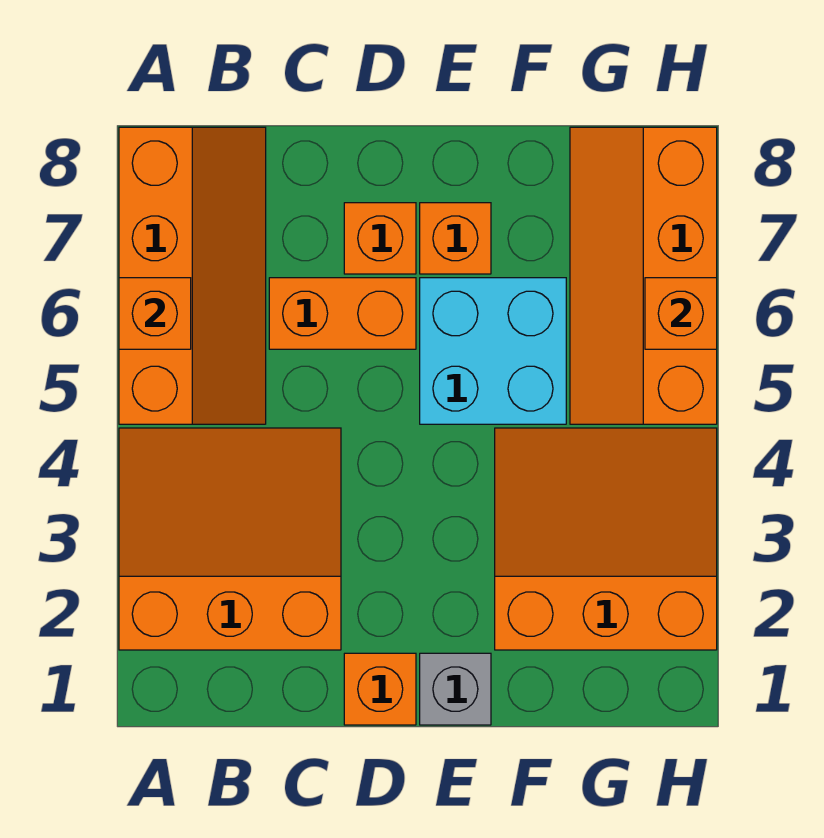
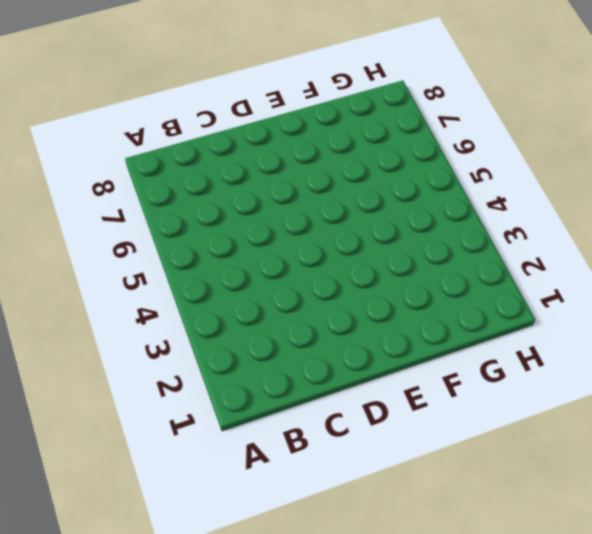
none -> orange slope A2:C4 level 1 top 2
none -> orange slope A5:B8 level 1 top A
none -> orange brick C6:D6 level 1

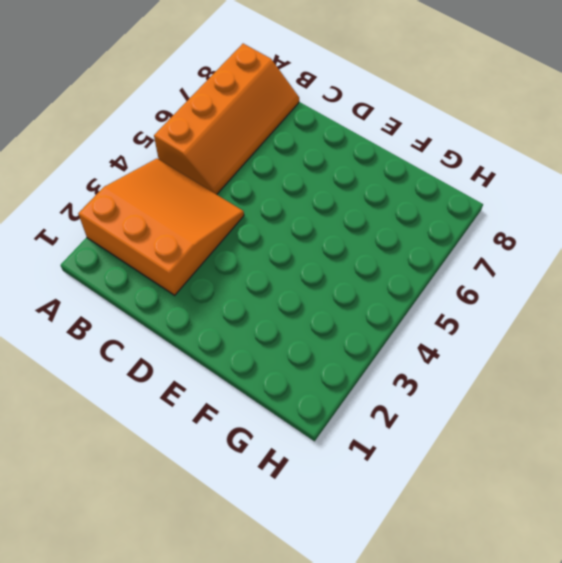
none -> orange brick C6:D6 level 1
none -> orange brick D1 level 1
none -> orange brick D7 level 1

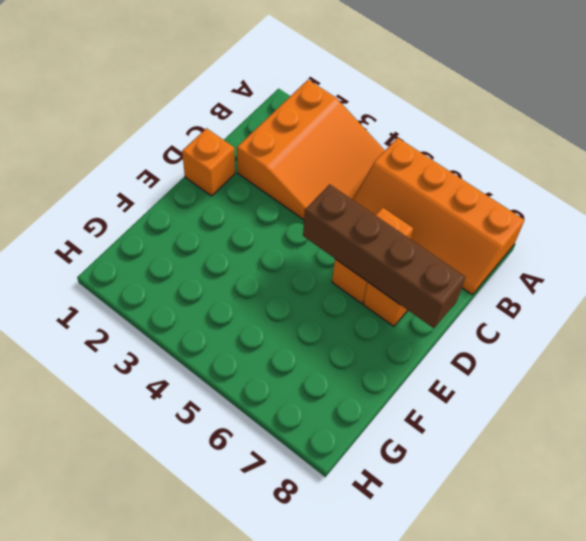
brown brick D5:D8 level 2 -> none
none -> grey brick E1 level 1
none -> cyan brick E5:F6 level 1
none -> orange brick E7 level 1

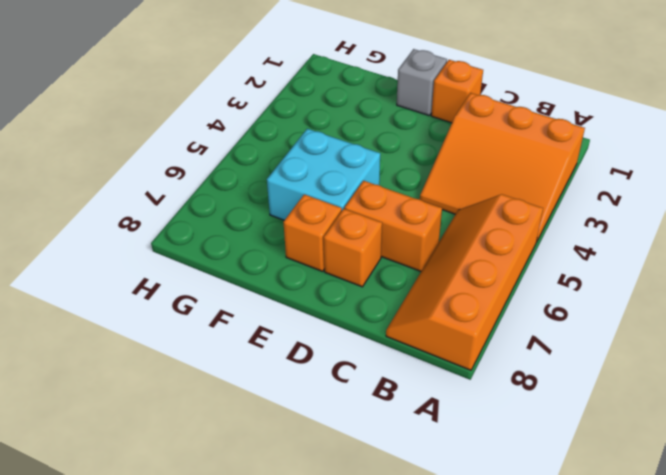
none -> orange slope F2:H4 level 1 top 2
none -> orange slope G5:H8 level 1 top H
none -> orange brick A6 level 2

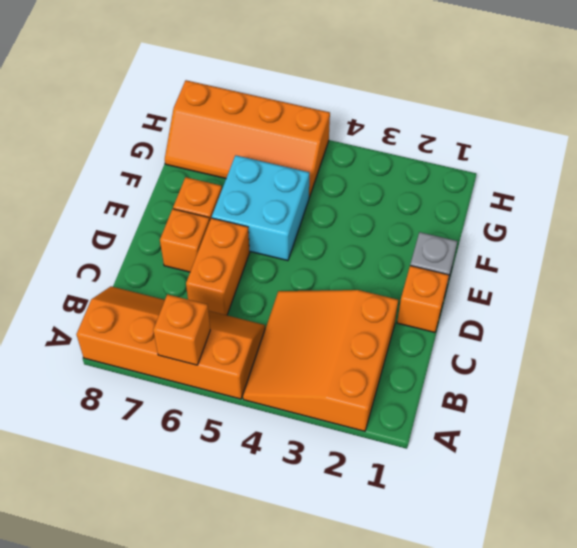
none -> orange slope F2:H4 level 1 top 2
none -> orange brick H6 level 2

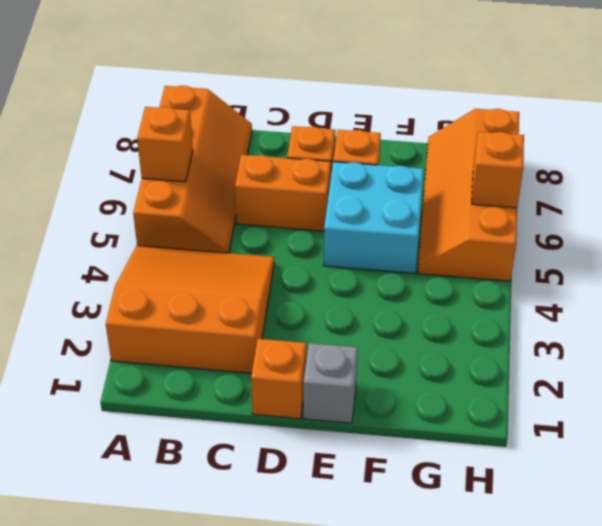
none -> orange slope F2:H4 level 1 top 2

